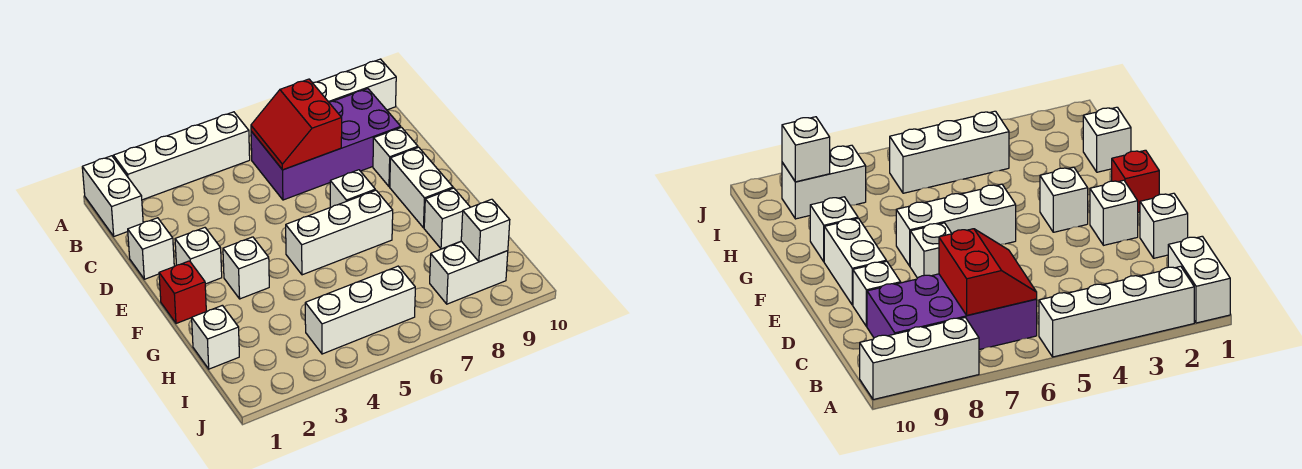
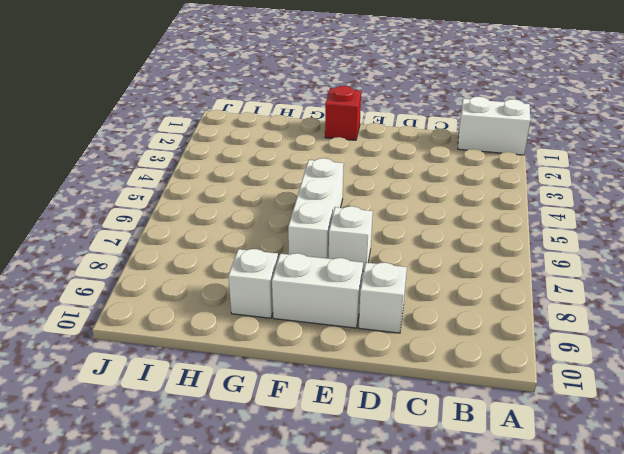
none -> white brick A2:A5 level 1
none -> white brick A8:A10 level 1
none -> purple brick B6:C9 level 1

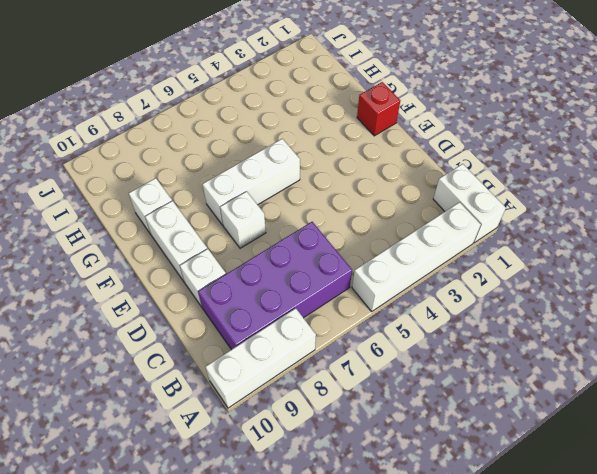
none -> white brick D1 level 1
none -> white brick E2 level 1
none -> white brick F3 level 1

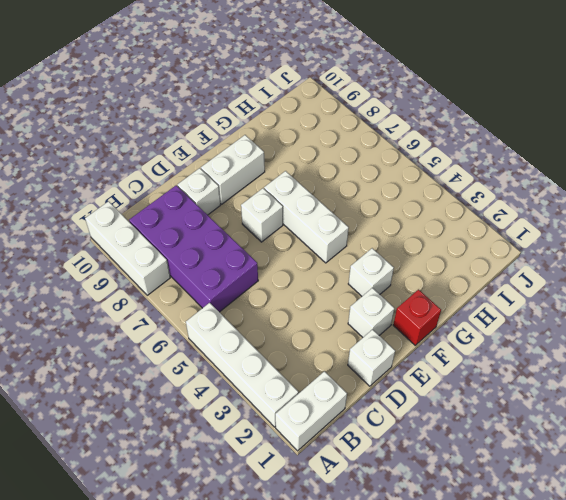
none -> white brick G9 level 1
none -> white brick H1 level 1
none -> white brick I4:I6 level 1

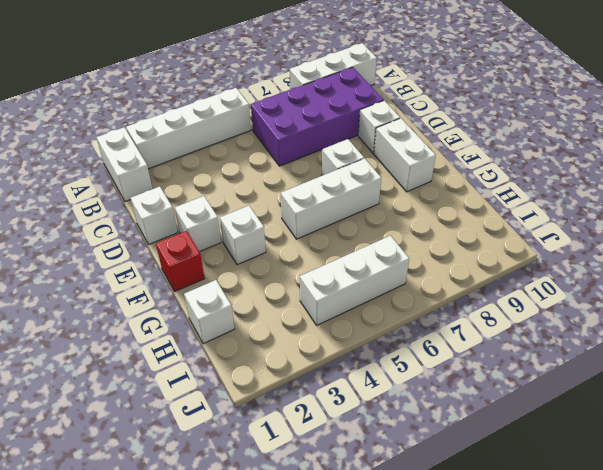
none -> white brick G9 level 1
none -> white brick I8:I9 level 1
none -> red slope B6:C7 level 2 top 7

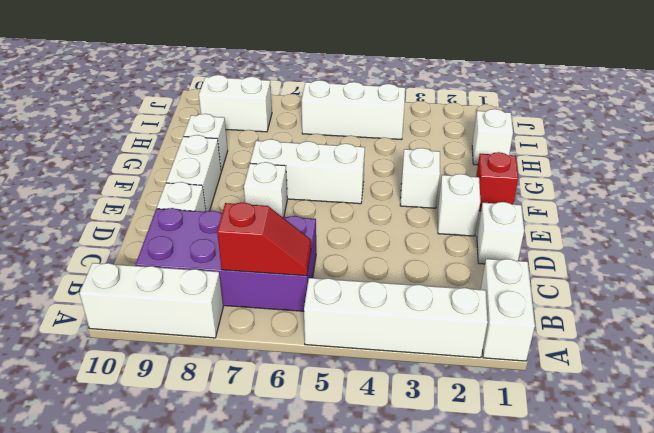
red slope B6:B7 level 2 top 7 -> red slope B6:C7 level 2 top 7
none -> white brick I9 level 2

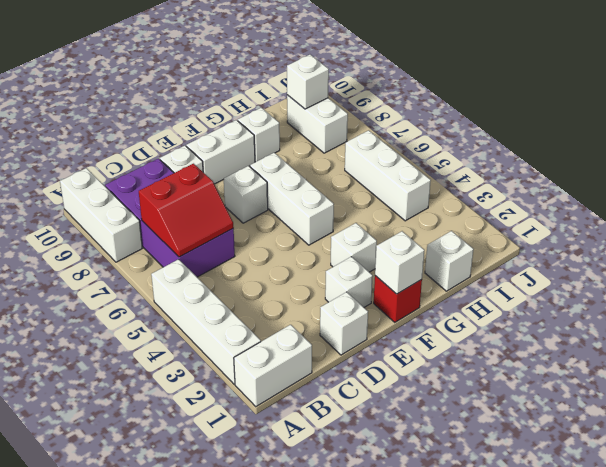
white brick F1 level 2 -> none

